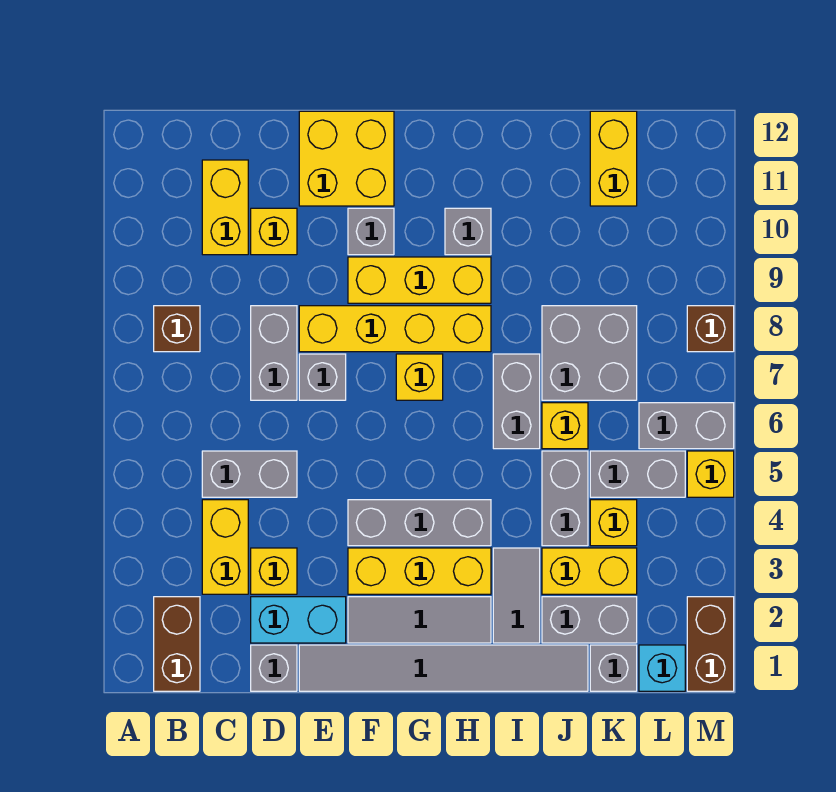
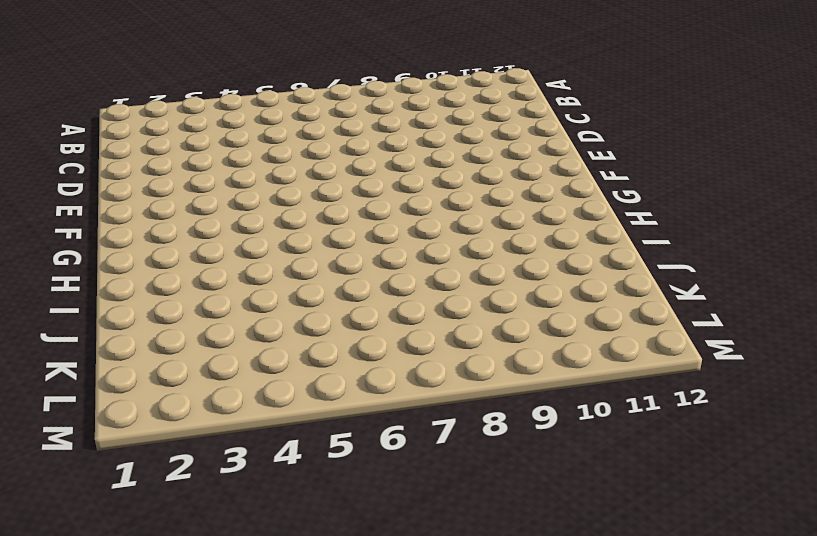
none -> brown brick B1:B2 level 1
none -> brown brick B8 level 1
none -> yellow brick C3:C4 level 1
none -> grey brick C5:D5 level 1

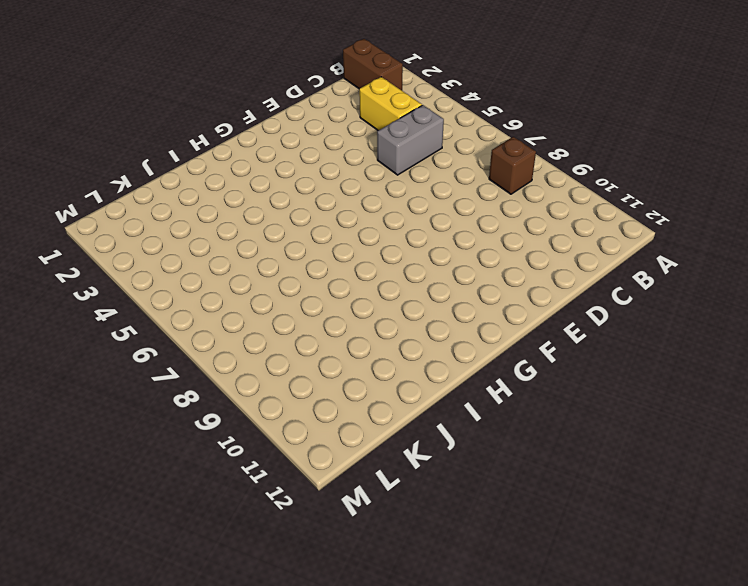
none -> yellow brick C10:C11 level 1
none -> grey brick D1 level 1
none -> cyan brick D2:E2 level 1
none -> yellow brick D3 level 1

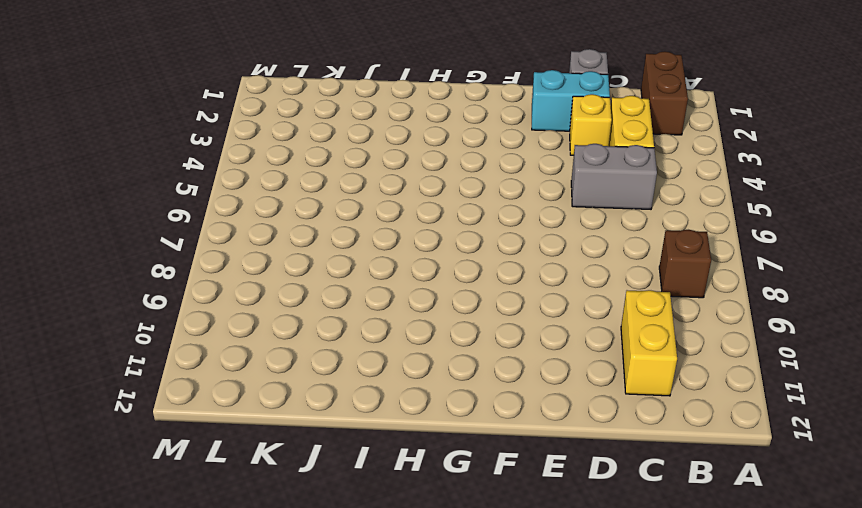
none -> grey brick D7:D8 level 1
none -> yellow brick D10 level 1
none -> grey tile E1:J1 level 1
none -> grey brick E7 level 1

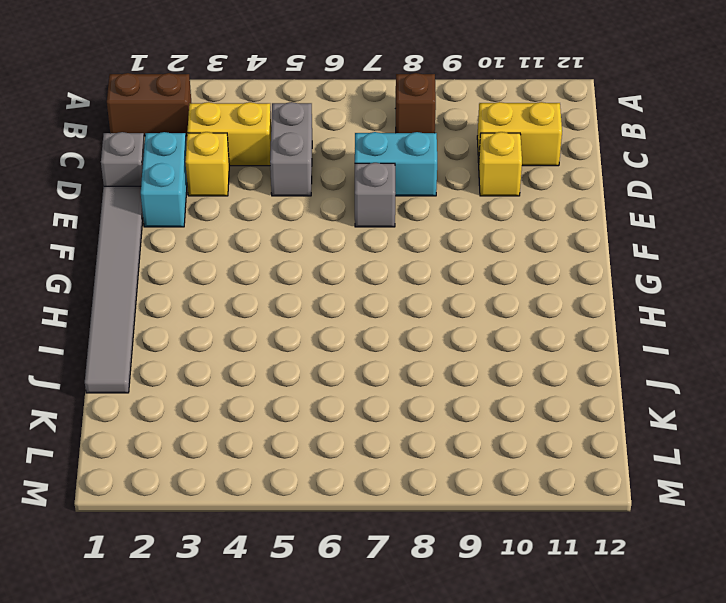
cyan brick D7:D8 level 1 -> grey brick D7:D8 level 1
none -> yellow brick E8:H8 level 1
none -> yellow brick E11:F12 level 1
none -> grey tile F2:H2 level 1
none -> yellow brick F3:H3 level 1

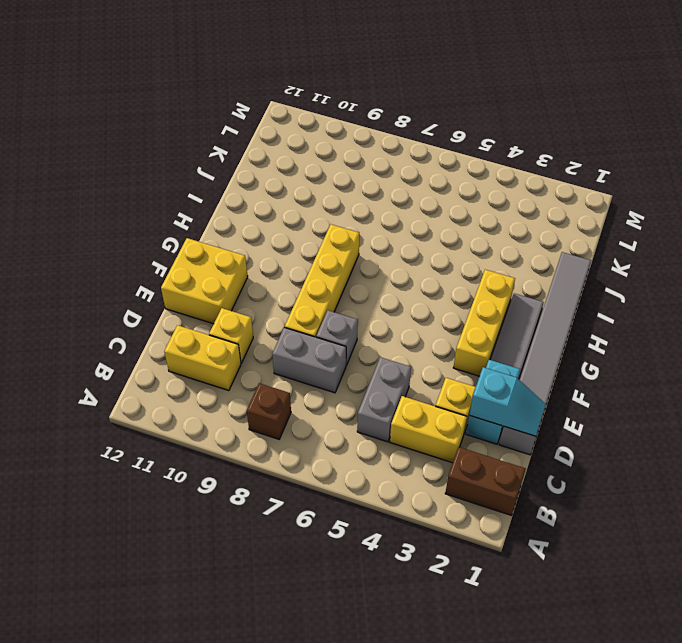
cyan slope D1:D2 level 2 top 2 -> none
none -> grey brick F4:H4 level 1
none -> yellow brick F9:H9 level 1
none -> grey brick F10 level 1
none -> yellow brick G7 level 1

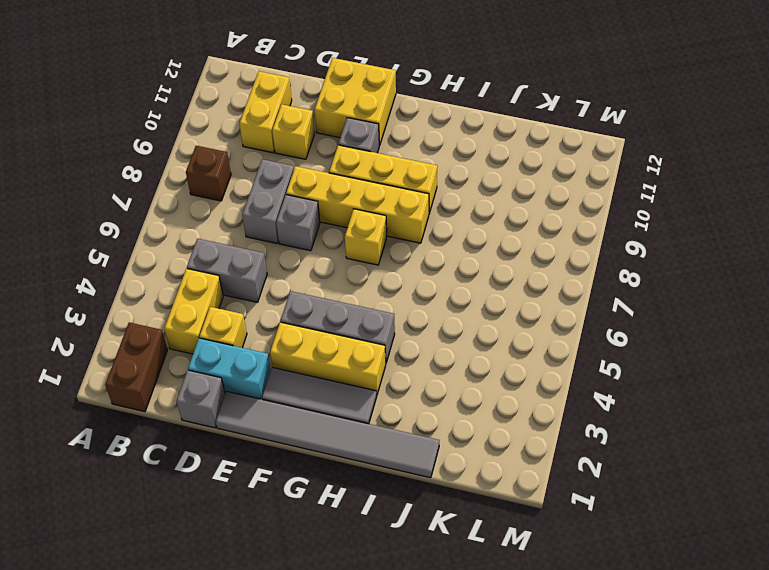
none -> grey brick H10 level 1
none -> grey tile I2:I3 level 1
none -> grey brick I6:I7 level 1
none -> grey brick J2:K2 level 1

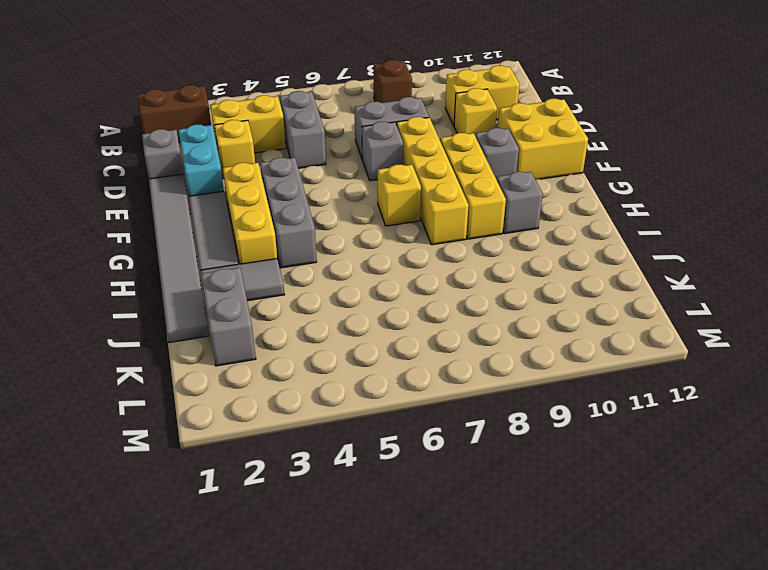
none -> grey brick I6:I7 level 1
none -> yellow brick J3:K3 level 1
none -> grey brick J4:J5 level 1
none -> yellow brick J6 level 1

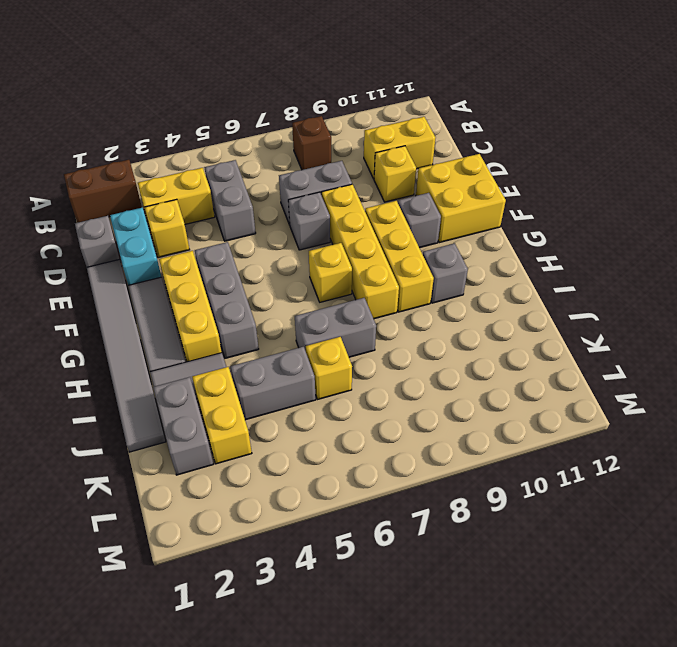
none -> grey brick J7:K8 level 1
none -> grey brick K1 level 1
none -> yellow brick K4 level 1
none -> grey brick K5:L5 level 1

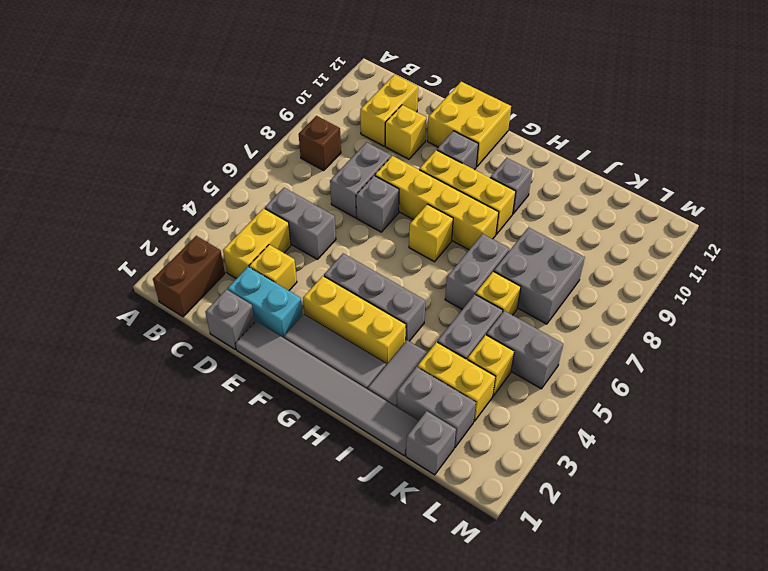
none -> yellow brick K11:K12 level 1
none -> cyan brick L1 level 1
none -> grey brick L6:M6 level 1
none -> brown brick M1:M2 level 1

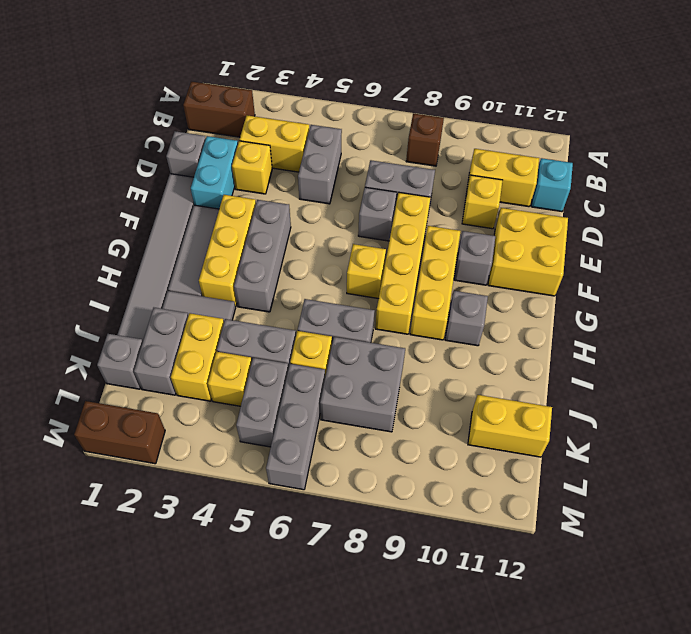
cyan brick C12 level 1 -> cyan brick L1 level 1
grey brick K6:M6 level 1 -> grey brick L6:M6 level 1
none -> yellow brick M5 level 1
none -> brown brick M8 level 1

